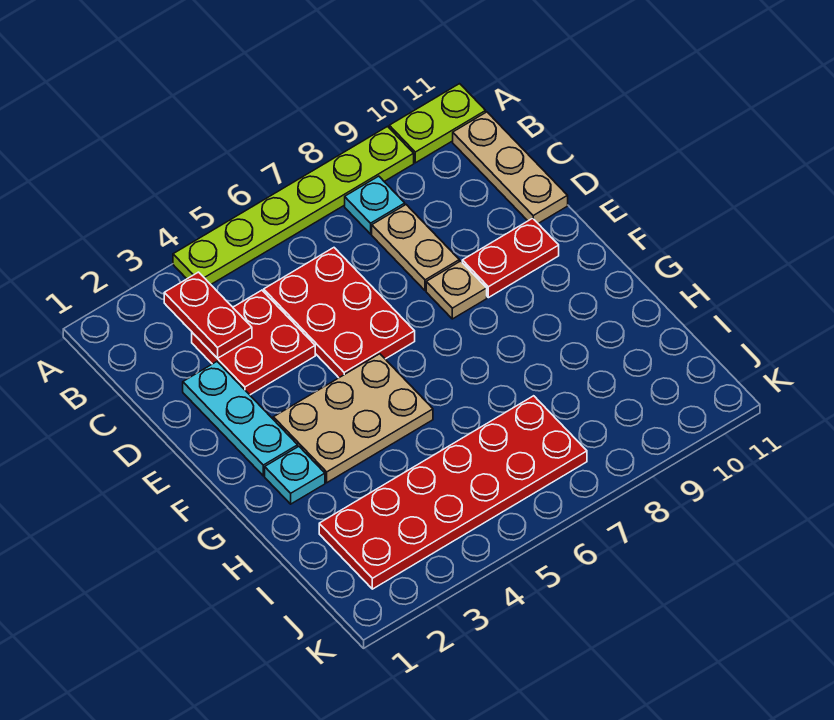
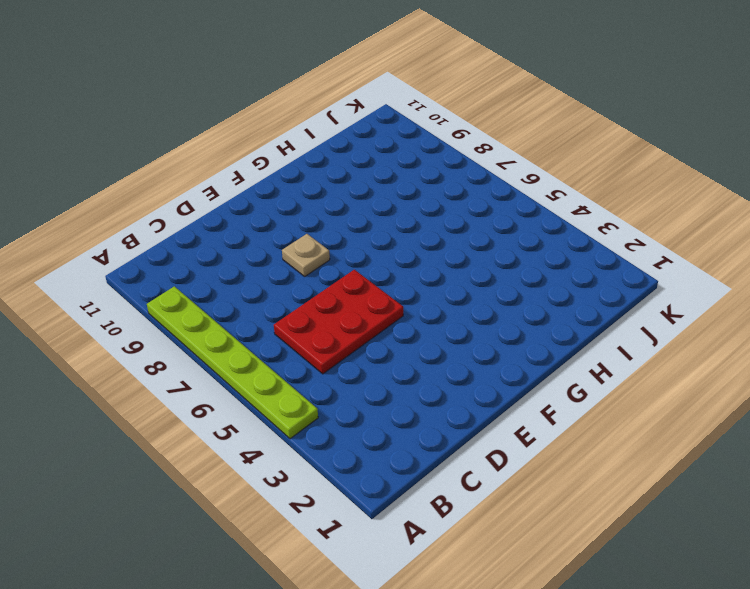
none -> lime plate A10:A11 level 1
none -> cyan plate B8 level 1
none -> tan plate B11:D11 level 1

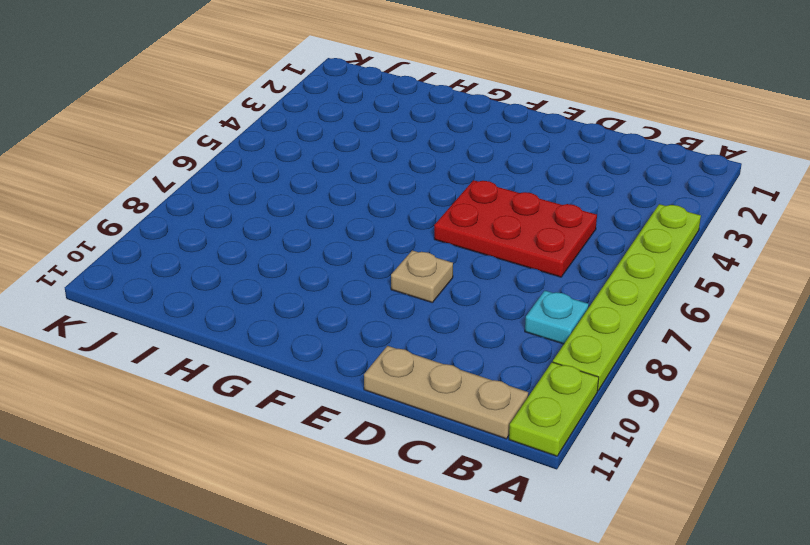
none -> red plate C3:D4 level 1
none -> tan plate C8:D8 level 1
none -> cyan plate D2:F2 level 1

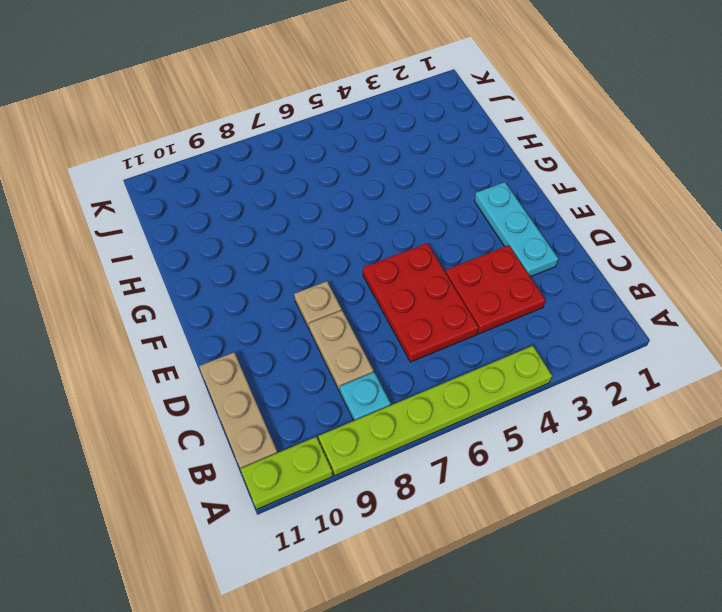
none -> red plate E9:E10 level 1
none -> tan plate F3:G5 level 1
none -> cyan plate G2 level 1

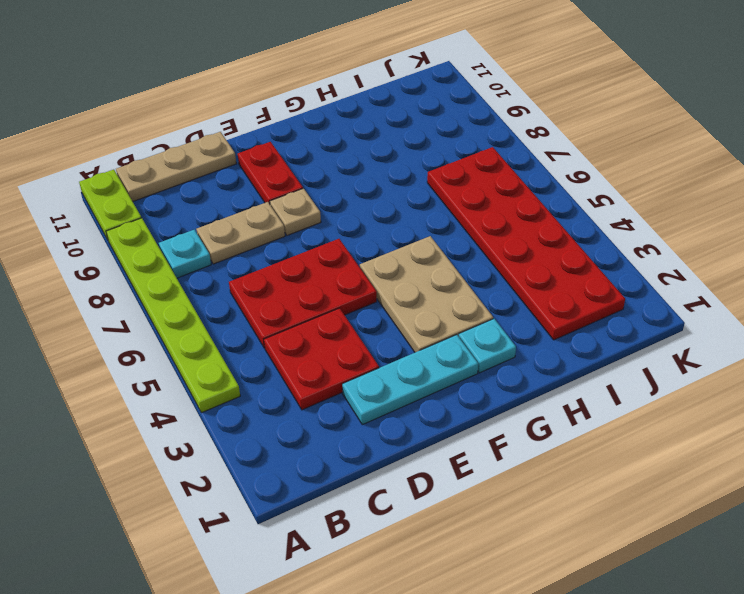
none -> red plate B3:C3 level 2

